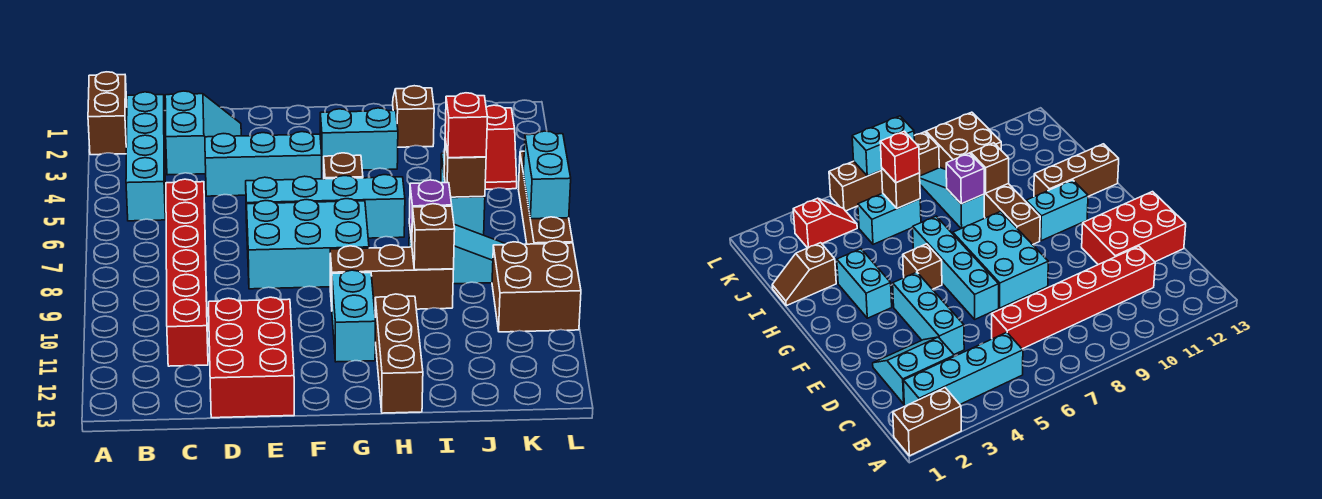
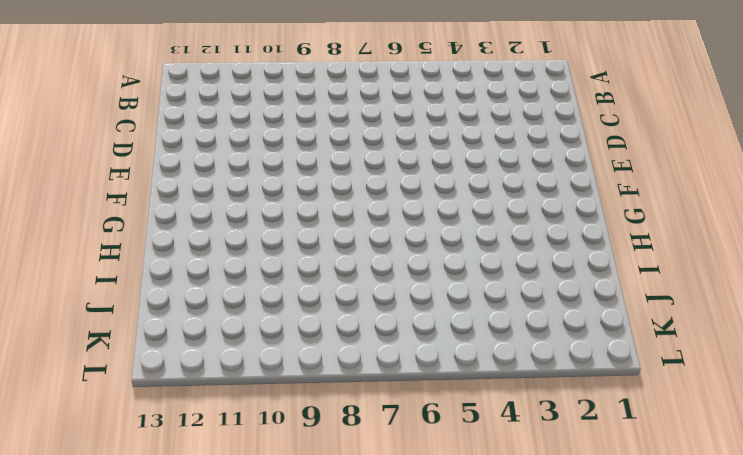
none -> brown brick A1:A2 level 1
none -> cyan brick B2:B5 level 1
none -> cyan slope C2:D3 level 1 top C

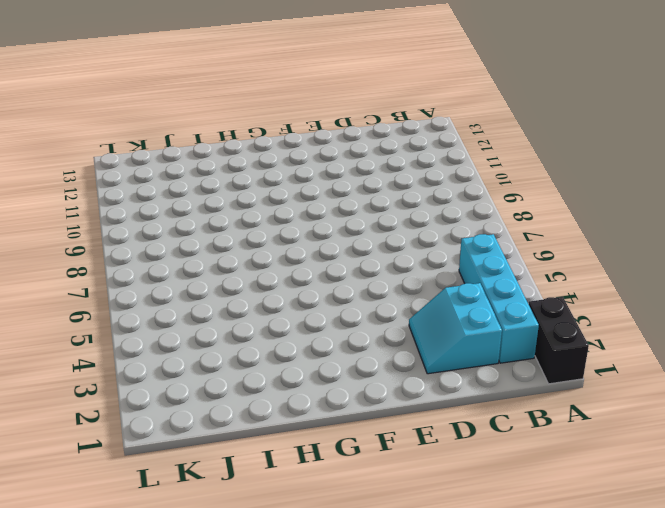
black brick A1:A2 level 1 -> brown brick A1:A2 level 1
none -> red brick C6:C11 level 1
none -> cyan brick D4:F4 level 1
none -> red brick D11:E13 level 1

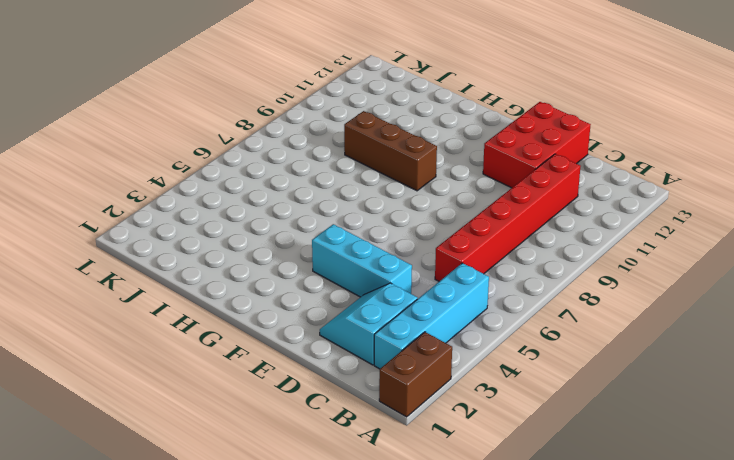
none -> cyan brick E6:H6 level 1
none -> cyan brick E7:G8 level 1
none -> cyan brick G3:H3 level 1

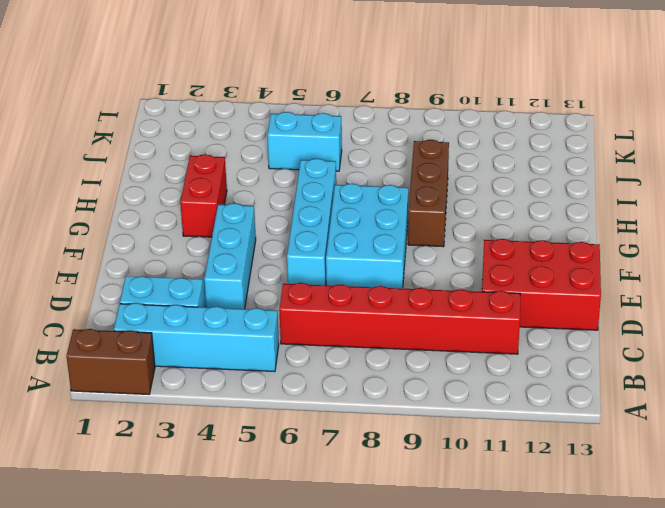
red brick G3:H3 level 1 -> cyan brick G3:H3 level 1
none -> brown brick G5 level 1
none -> cyan brick G10:G11 level 1
none -> brown brick H11:H13 level 1

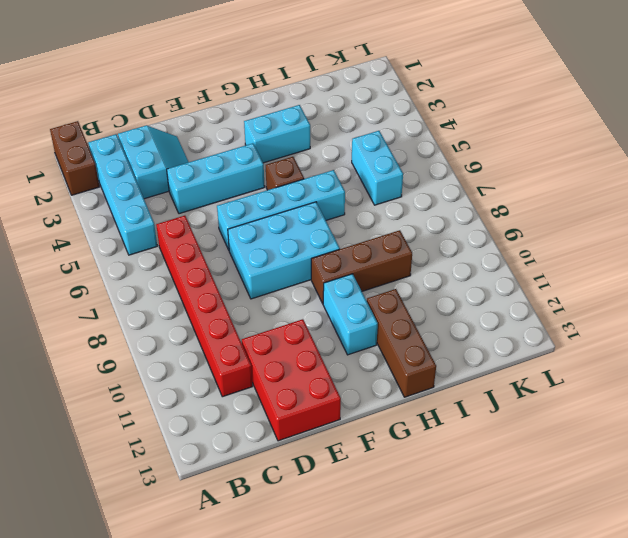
none -> brown slope I1:I2 level 1 top 2
none -> cyan slope I8:K8 level 1 top I
none -> red slope K3:K4 level 1 top 3

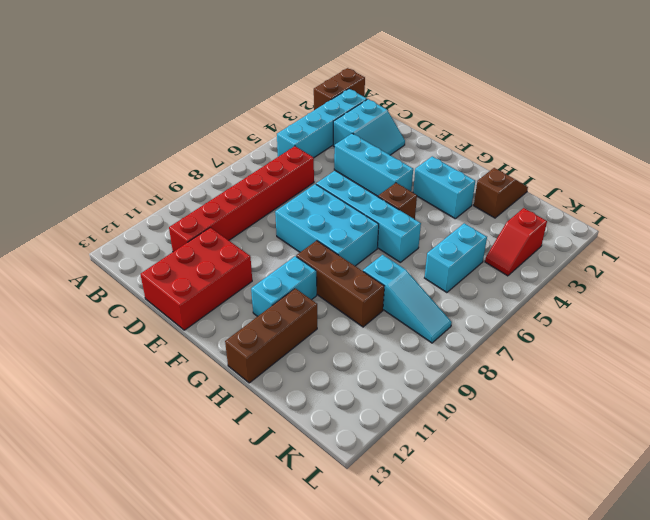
none -> brown brick K9:L10 level 1
none -> brown brick L5:L8 level 1
none -> purple brick I8 level 2

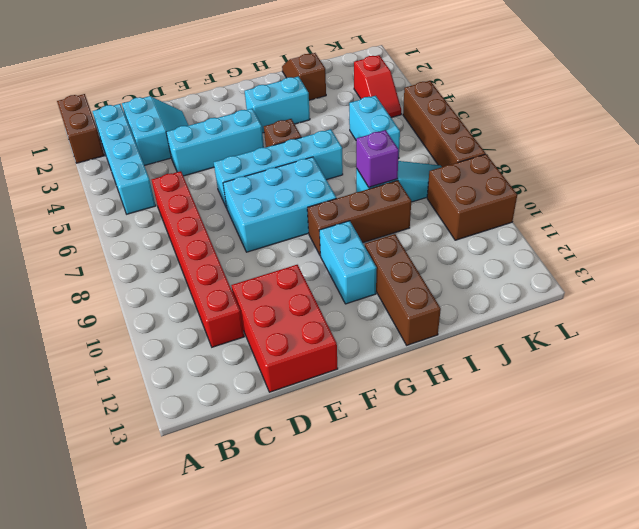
none -> brown brick I9 level 2
none -> brown brick J6 level 2
none -> cyan brick L6:L7 level 2

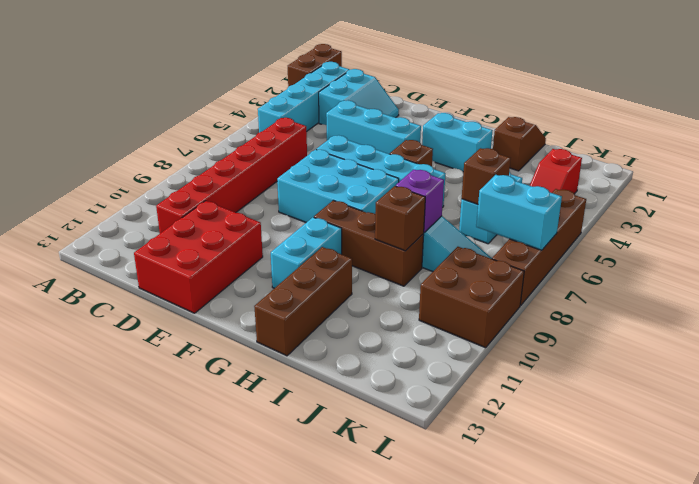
cyan brick K7:L7 level 2 -> cyan brick L6:L7 level 2
none -> red brick J6 level 3

